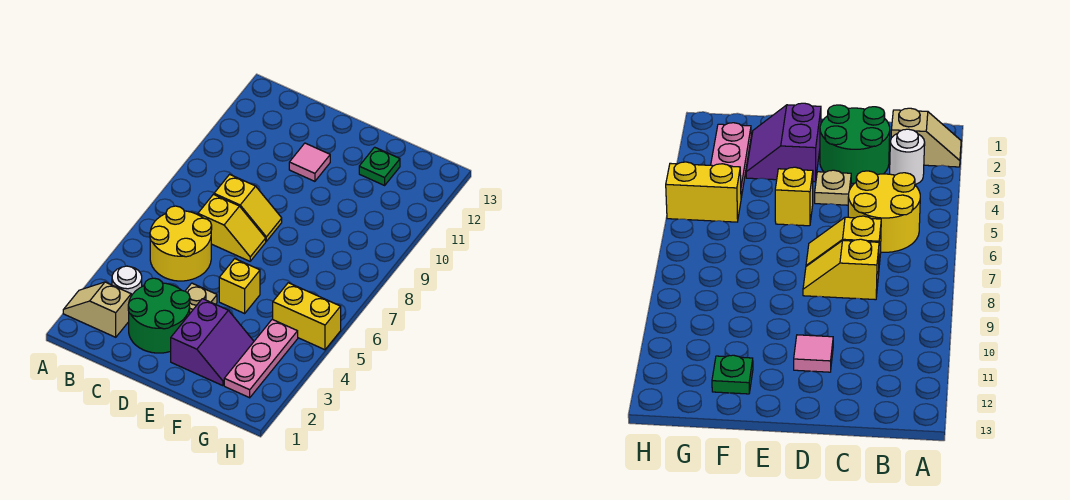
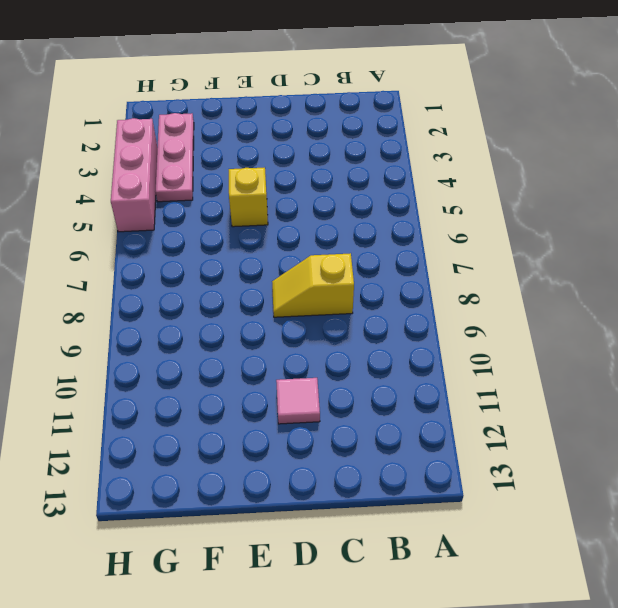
pink brick H3:H5 level 1 -> yellow brick G5:H5 level 1
none -> tan slope A2:B2 level 1 top B
none -> white round brick B3 level 1
none -> yellow round brick B5:C6 level 1

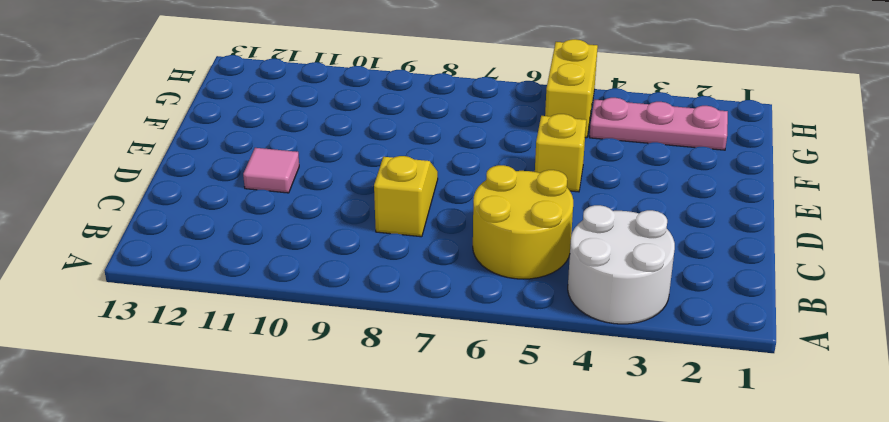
white round brick A3:B4 level 1 -> white round brick B3 level 1
none -> tan slope A2:B2 level 1 top B
none -> green round brick C2:D3 level 1
none -> yellow slope C7:D7 level 1 top C

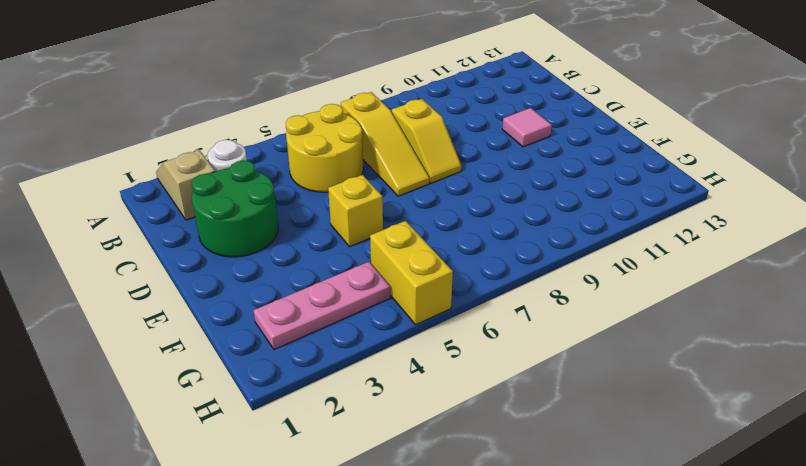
yellow slope B7:D7 level 1 top B -> yellow slope C7:D7 level 1 top C
none -> tan plate D4 level 1
none -> purple slope E2:F3 level 1 top E
none -> green plate F12 level 1

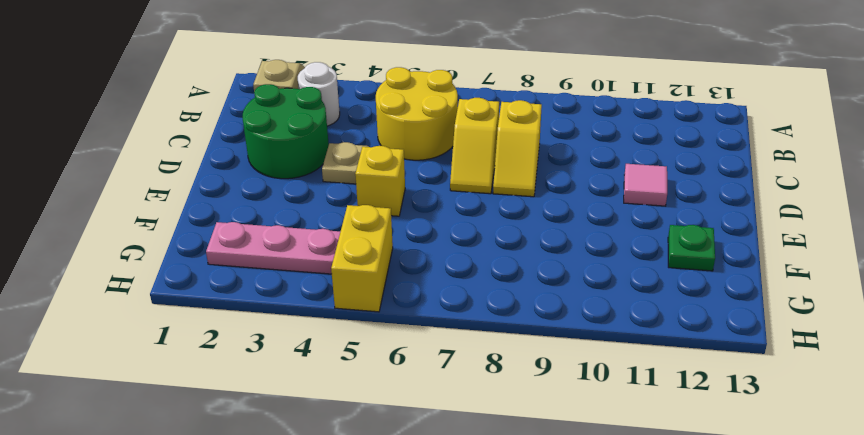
none -> purple slope E2:F3 level 1 top E

